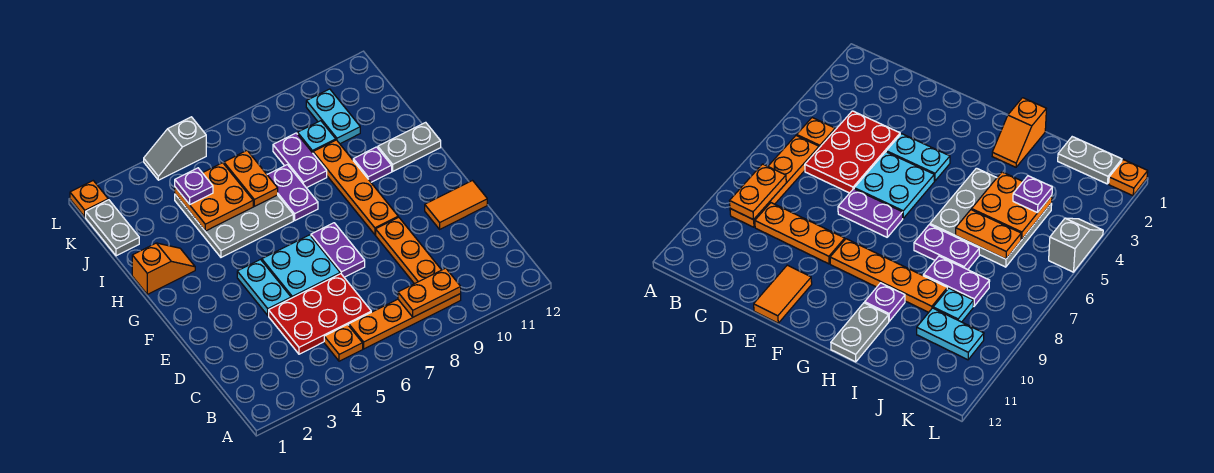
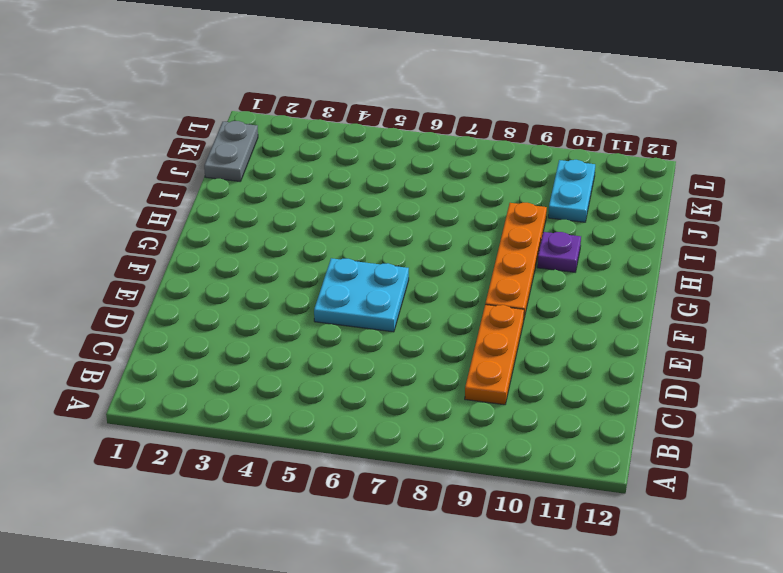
none -> orange plate B5 level 1
none -> orange plate B6:B9 level 1
none -> red plate C4:D6 level 1

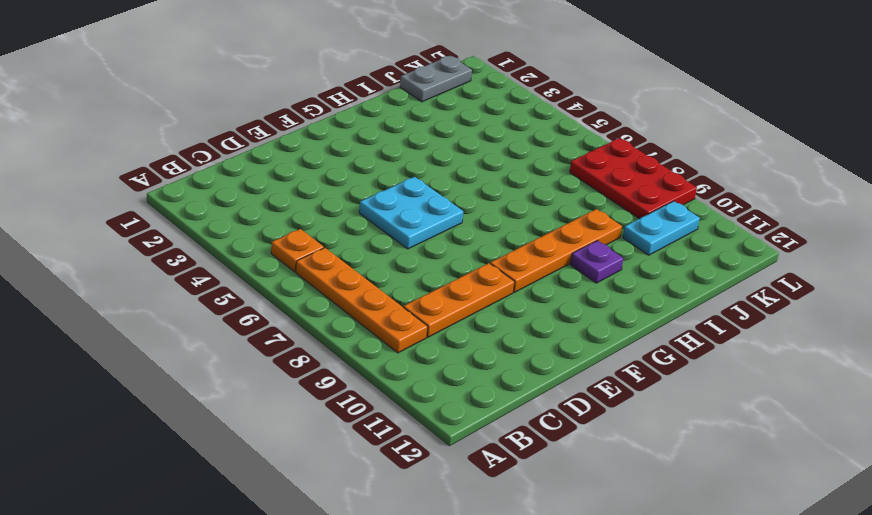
red plate K7:L9 level 1 -> red plate C4:D6 level 1
none -> cyan plate E4:F4 level 1
none -> purple plate E7:F7 level 1
none -> orange tile E11:E12 level 1

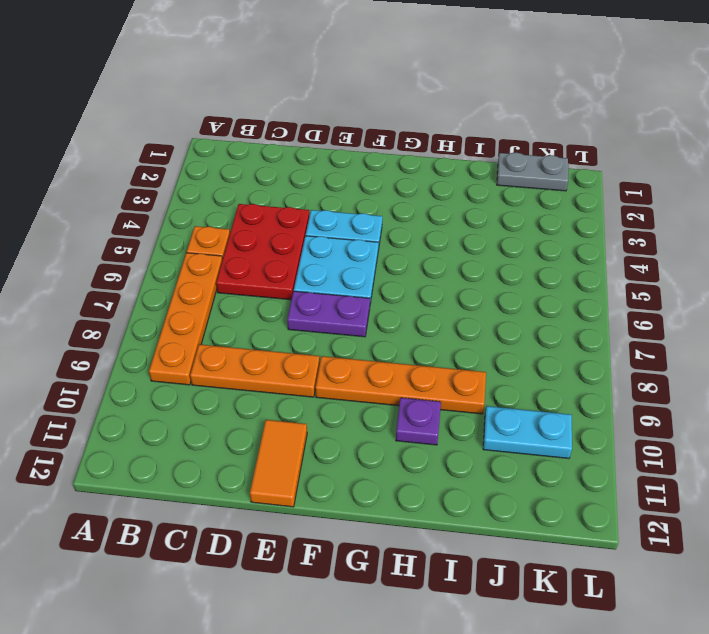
none -> orange slope H1:H2 level 1 top 1
none -> grey plate H4:J6 level 1
none -> purple plate H7:I7 level 1

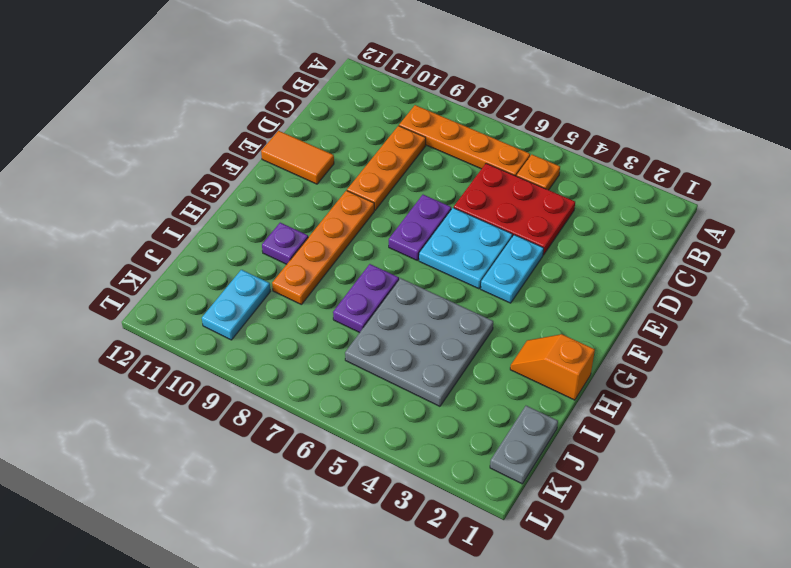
none -> grey plate H11:H12 level 1
none -> purple plate I8:J8 level 1
none -> cyan plate J9 level 1

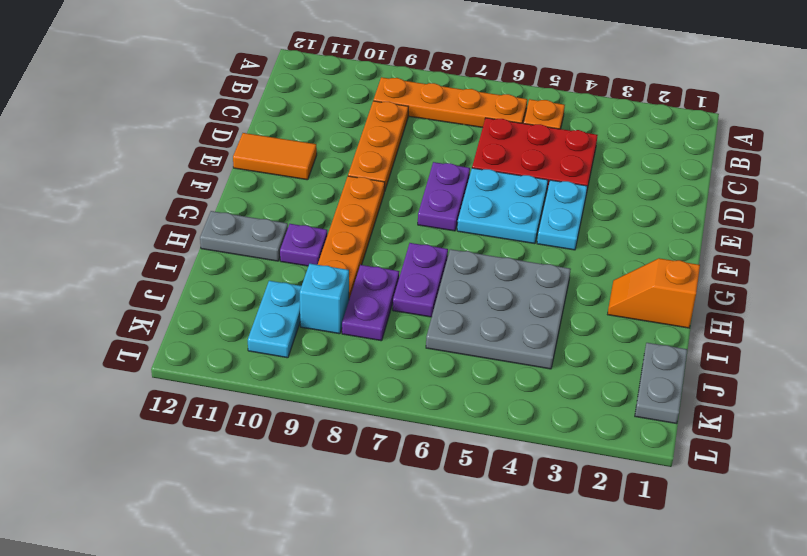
cyan brick J9 level 1 -> cyan plate J9 level 1
none -> orange plate L1 level 1
none -> grey slope L4:L5 level 1 top 5
none -> orange plate B8:B9 level 2

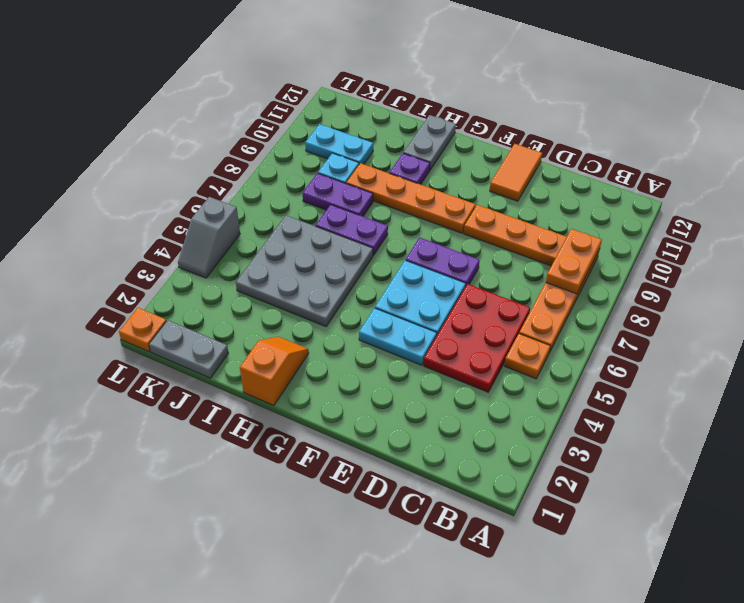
none -> orange plate I4:J5 level 2
none -> orange plate I6:J6 level 2
none -> purple plate J4 level 3

